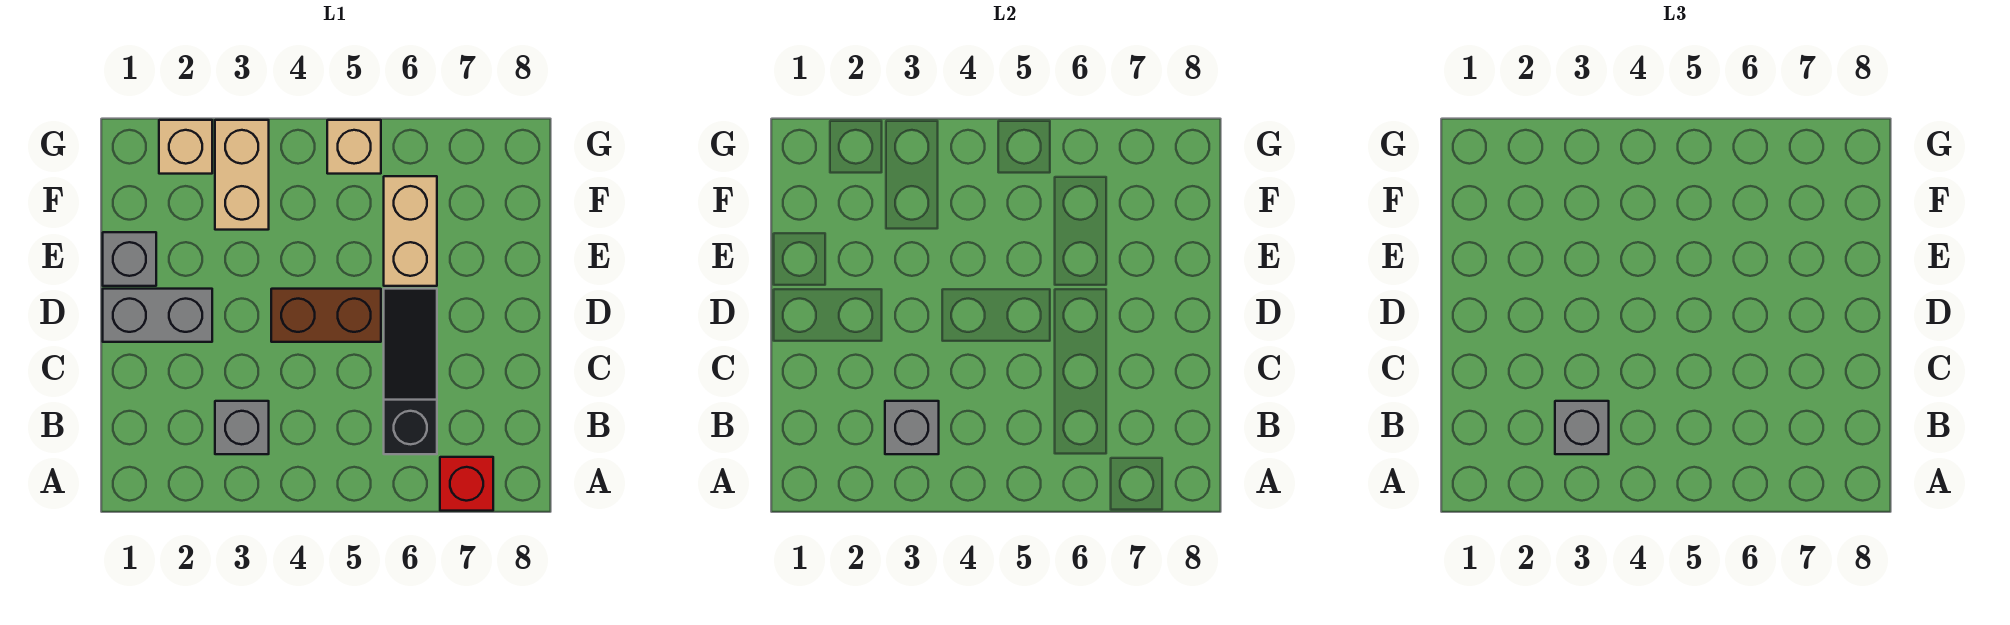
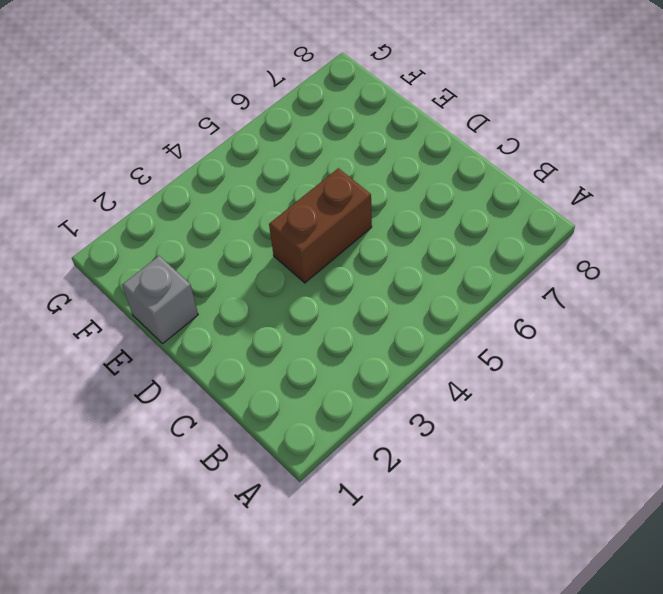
none -> red brick A7 level 1
none -> grey brick B3 level 1
none -> black slope B6:D6 level 1 top B

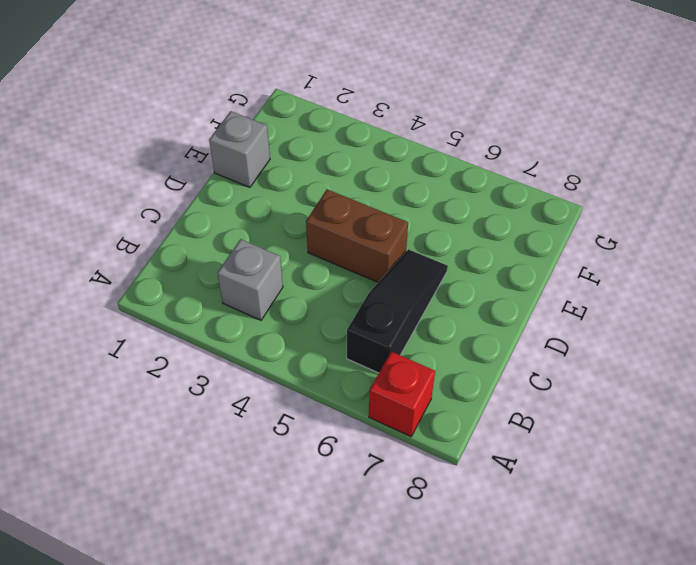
none -> grey brick D1:D2 level 1
none -> tan brick E6:F6 level 1
none -> tan brick F3:G3 level 1

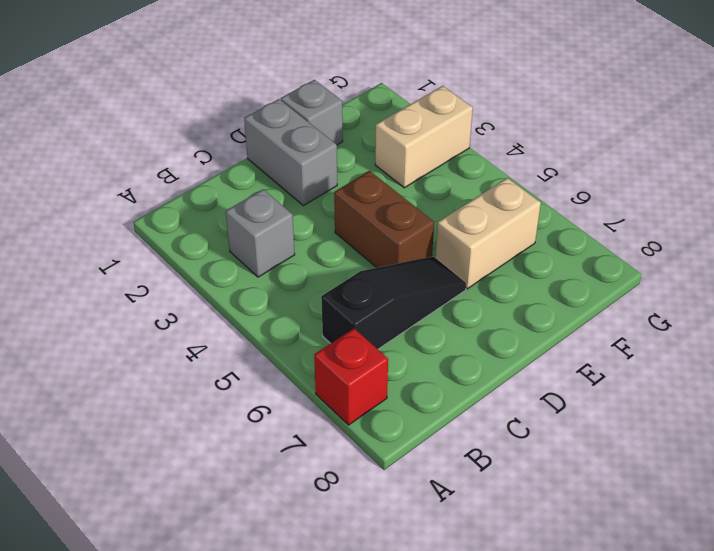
none -> tan brick G2 level 1
none -> tan brick G5 level 1
none -> grey brick B3 level 2

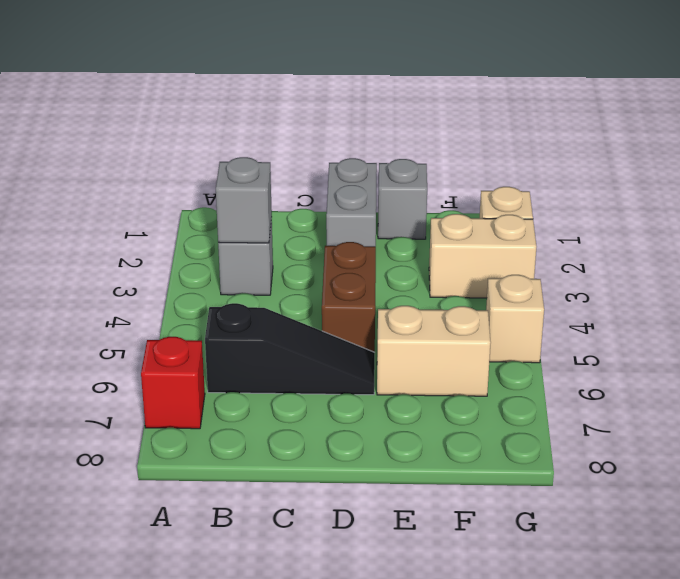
none -> grey brick B3 level 3

